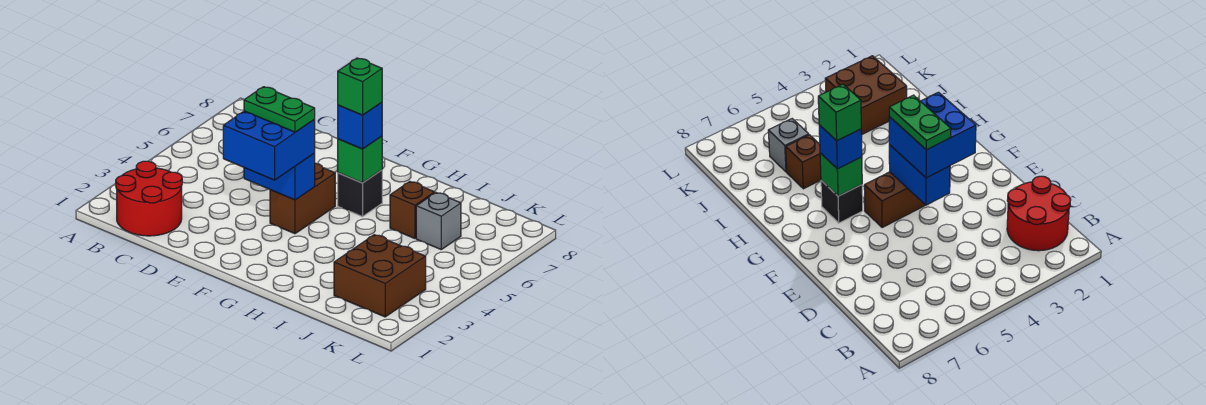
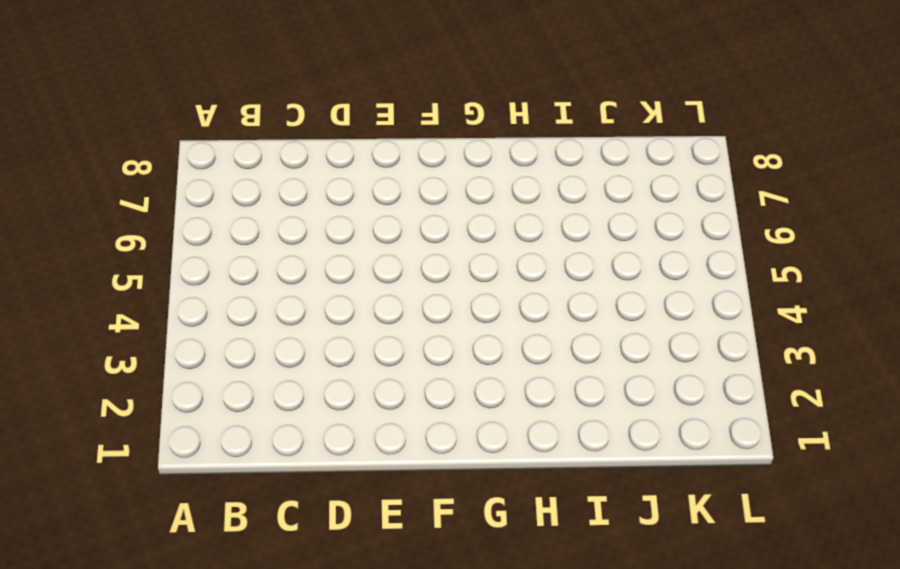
none -> red round brick B1:C2 level 1
none -> brown brick F4:F5 level 1
none -> black brick G6 level 1

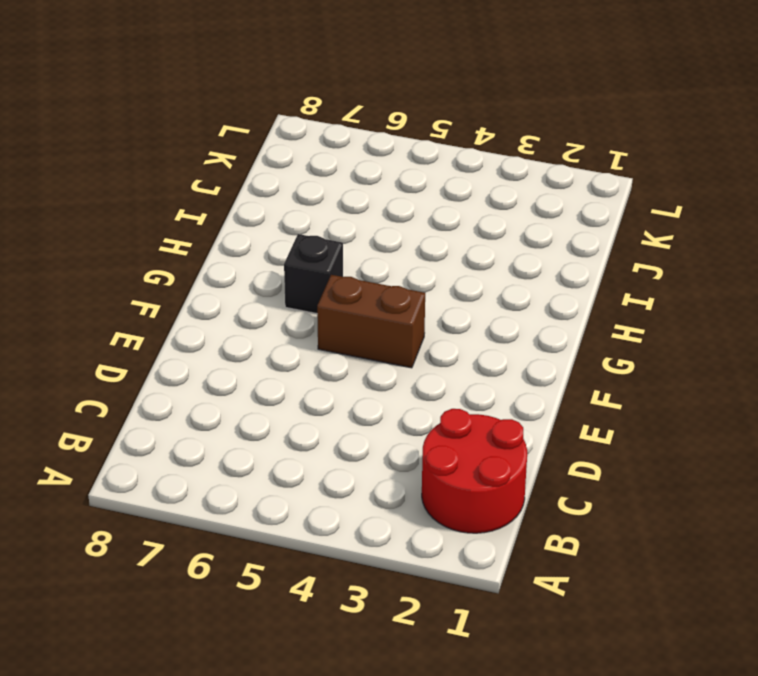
none -> brown brick I6 level 1
none -> brown brick J2:K3 level 1
none -> grey brick J6 level 1

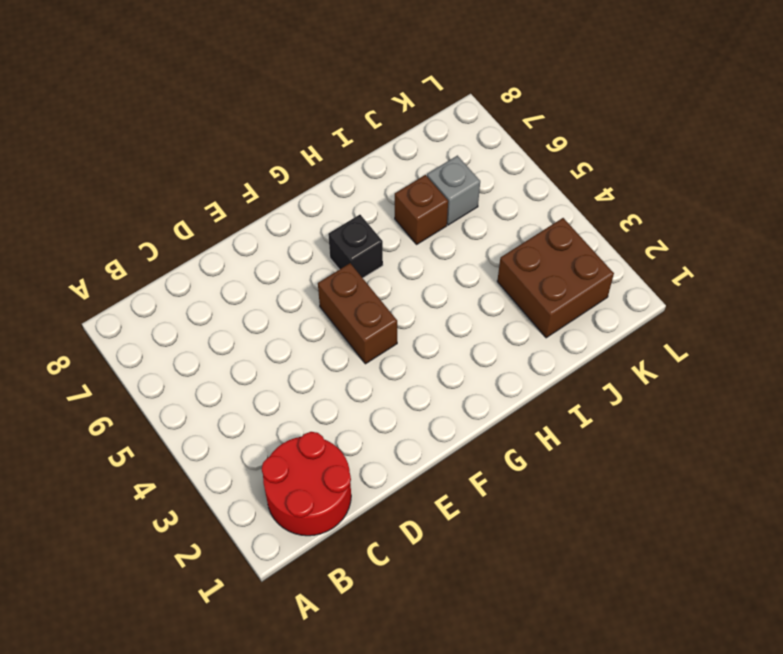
none -> blue brick E4:F4 level 2
none -> green brick G6 level 2
none -> blue brick E3:F4 level 3

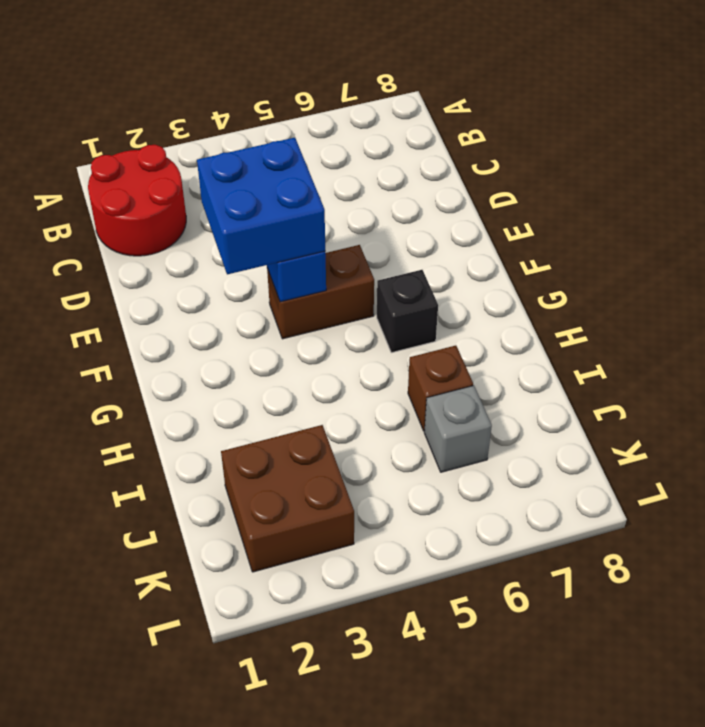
none -> green brick G6 level 2
none -> blue brick G6 level 3
none -> green plate E4:F4 level 4

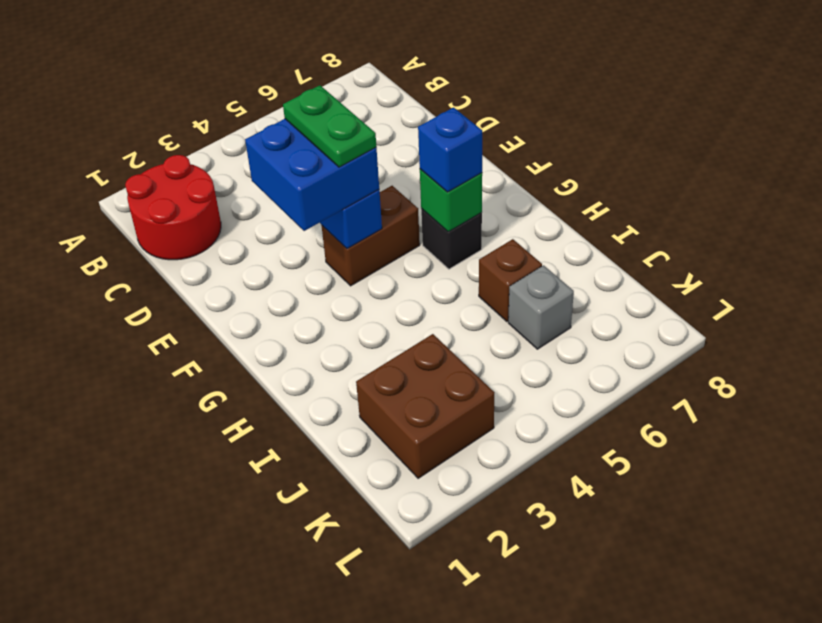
none -> green brick G6 level 4

